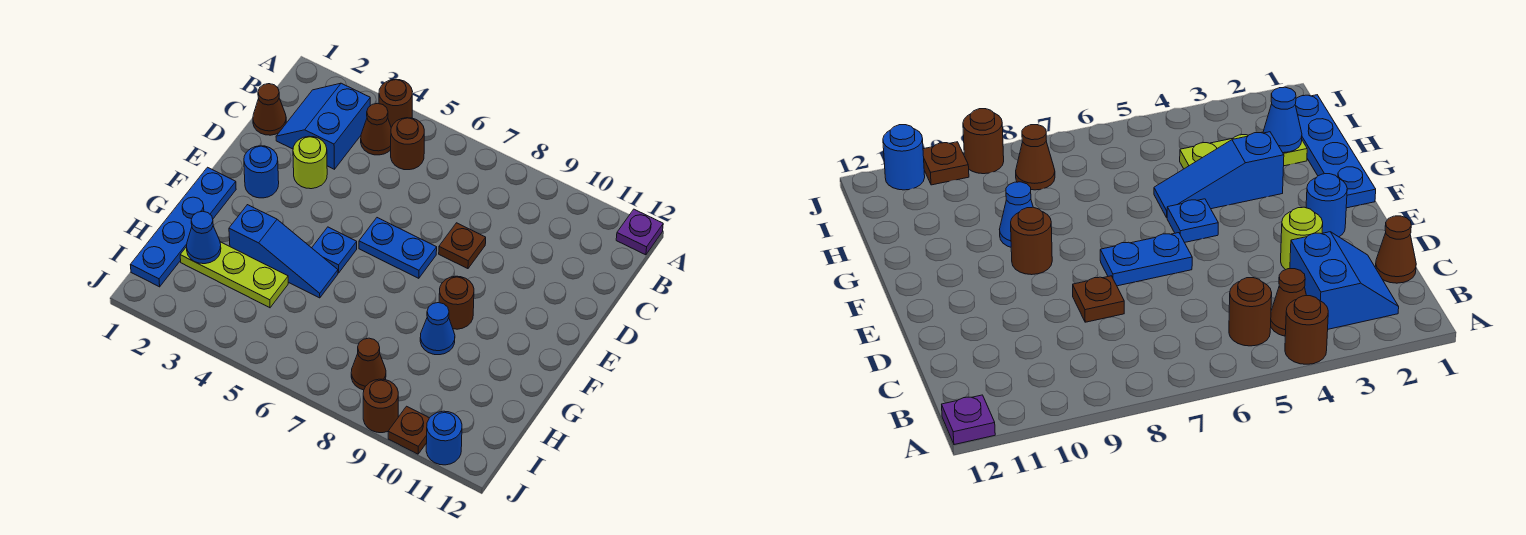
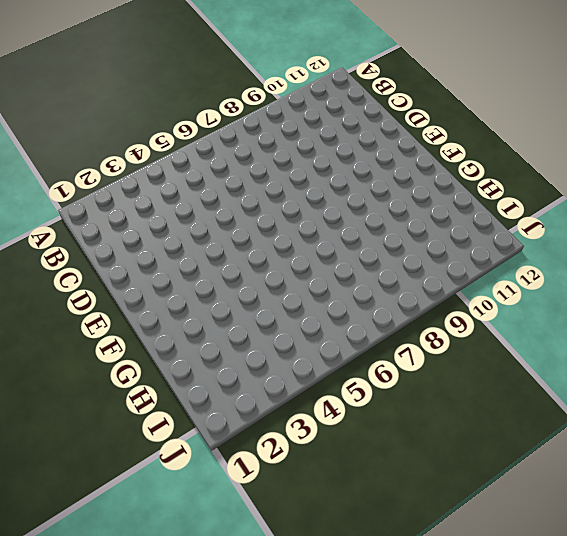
none -> brown round brick A4 level 1
none -> purple plate A12 level 1
none -> blue slope B2:C3 level 1 top 3

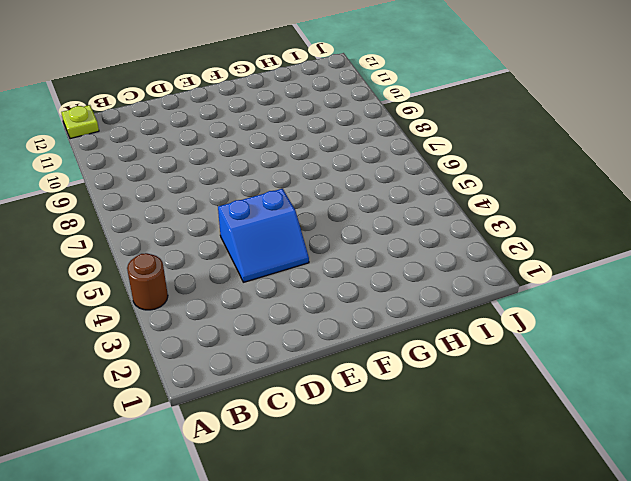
lime plate A12 level 1 -> purple plate A12 level 1
blue slope D4:E5 level 1 top 5 -> blue slope B2:C3 level 1 top 3
none -> brown cone B4 level 1
none -> brown round brick B5 level 1
none -> brown cone C1 level 1

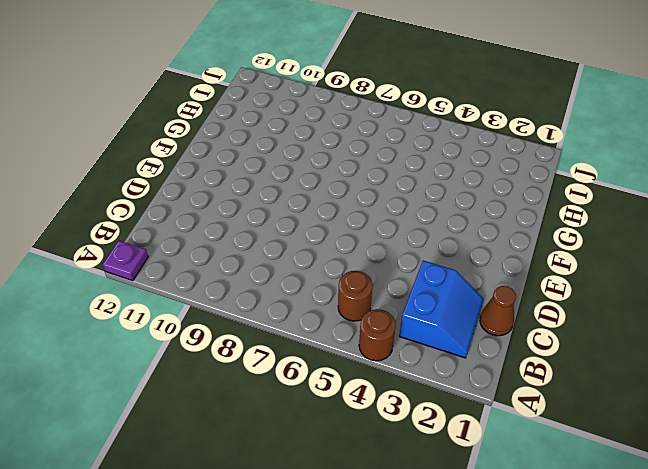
none -> brown cone B4 level 1
none -> lime round brick D3 level 1
none -> brown plate D8 level 1

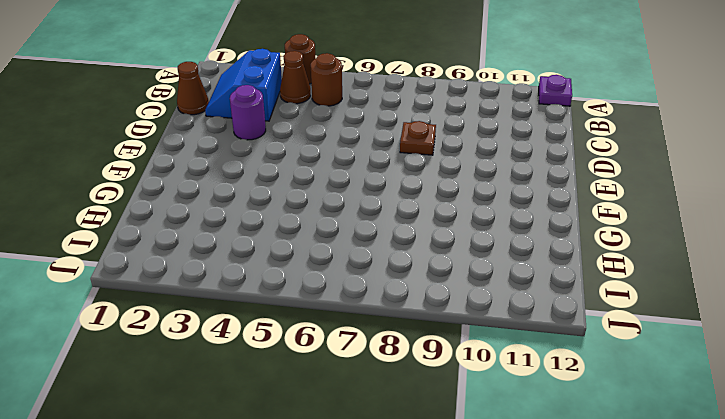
purple round brick D3 level 1 -> lime round brick D3 level 1
none -> blue round brick E2 level 1
none -> blue plate E6:E7 level 1
none -> blue plate F1:I1 level 1

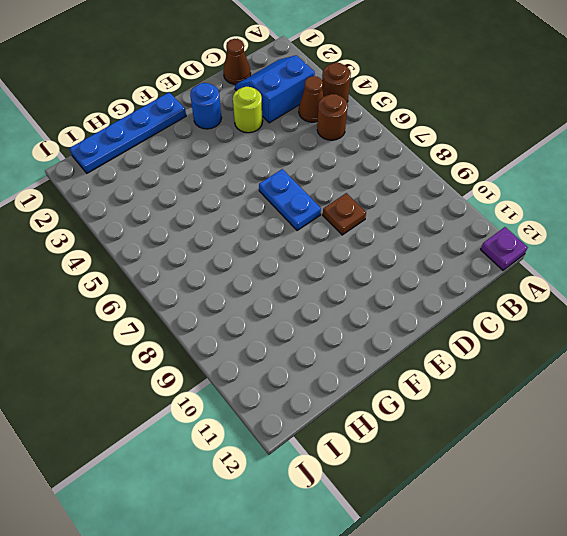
none -> blue plate F5 level 1
none -> brown round brick F9 level 1
none -> blue slope G3:G5 level 1 top 3

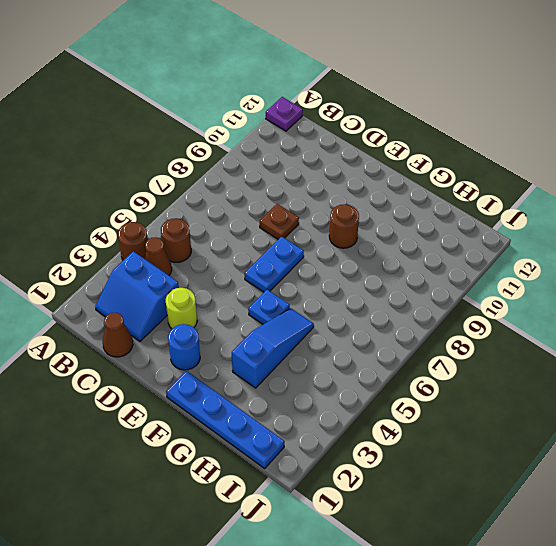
none -> blue cone G9 level 1
none -> lime plate H2:H4 level 1
none -> brown cone I8 level 1

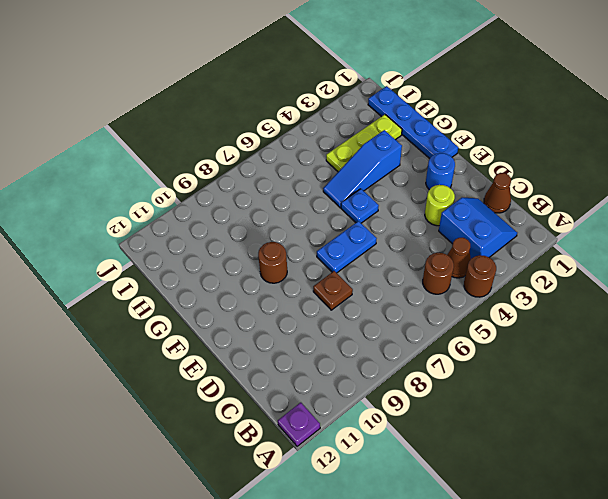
none -> blue cone G9 level 1
none -> brown cone I8 level 1
none -> brown round brick J9 level 1

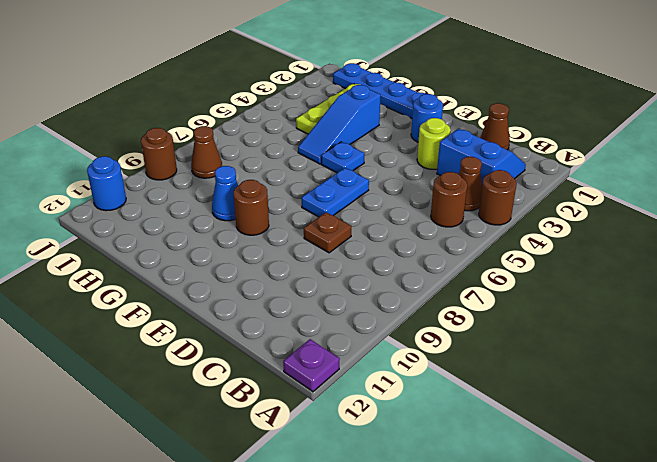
none -> brown plate J10 level 1
none -> blue cone H2 level 2

